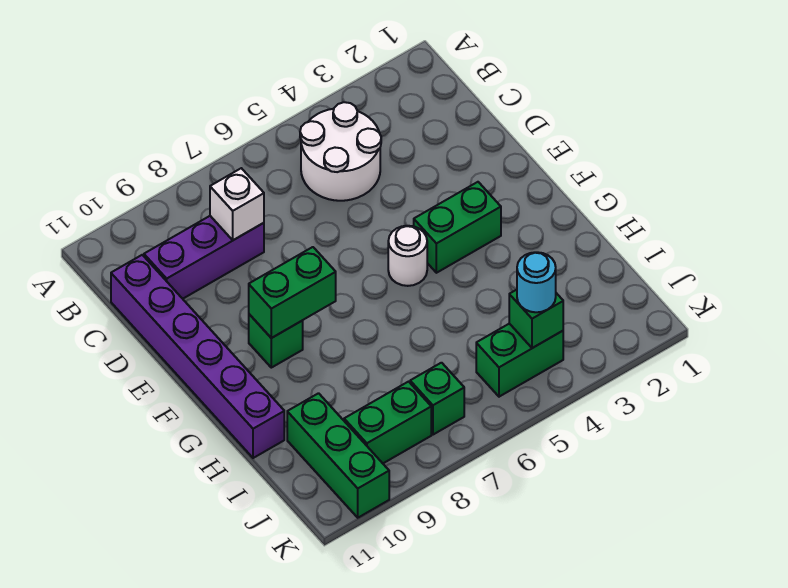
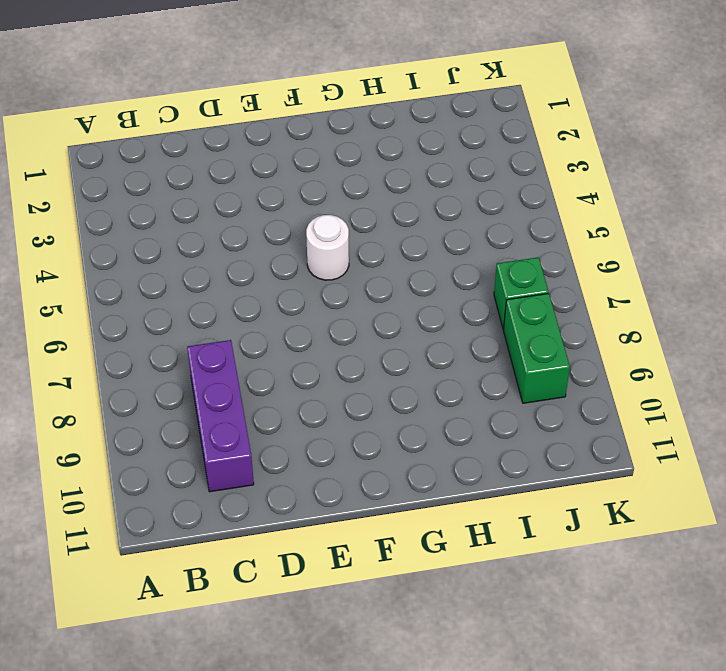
none -> white round brick B4:C5 level 1
none -> purple brick C11:H11 level 1
none -> green brick F3:F4 level 1

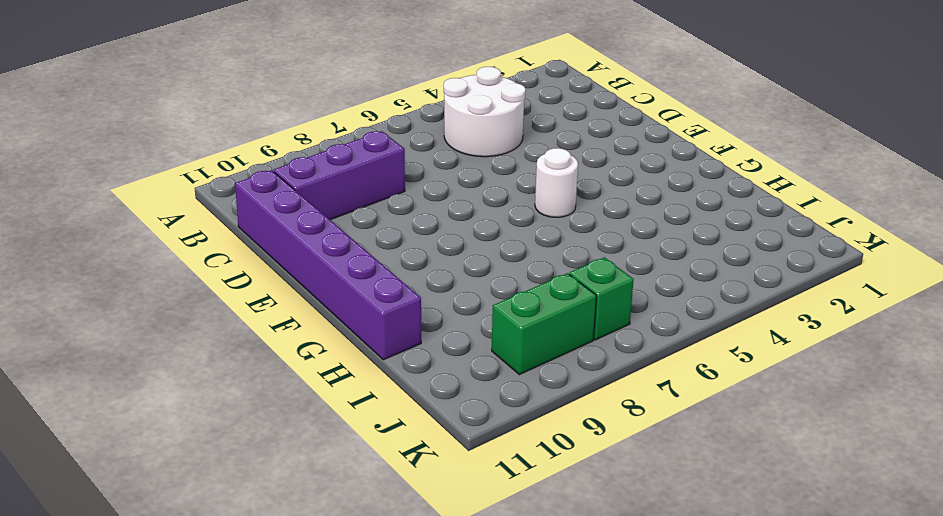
none -> green brick F3:F4 level 1
none -> green brick F9 level 1
none -> green brick I10:K10 level 1

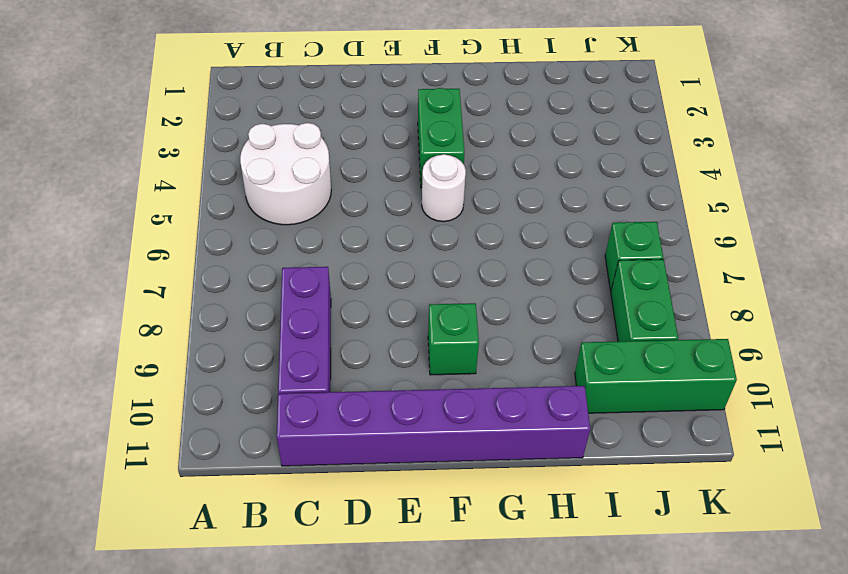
none -> green brick J4:J5 level 1
none -> white brick C8 level 2
none -> green brick F8:F9 level 2

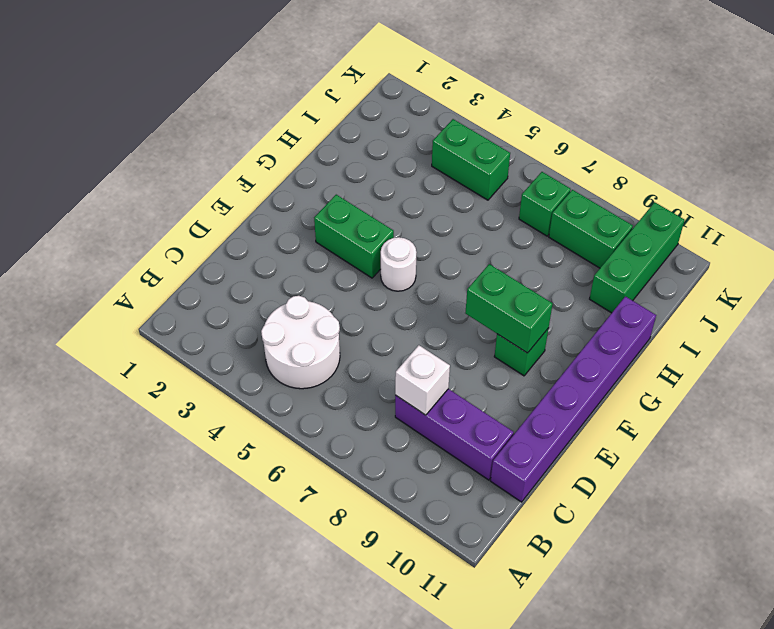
none -> green brick J4 level 2
none -> cyan round brick J4 level 3

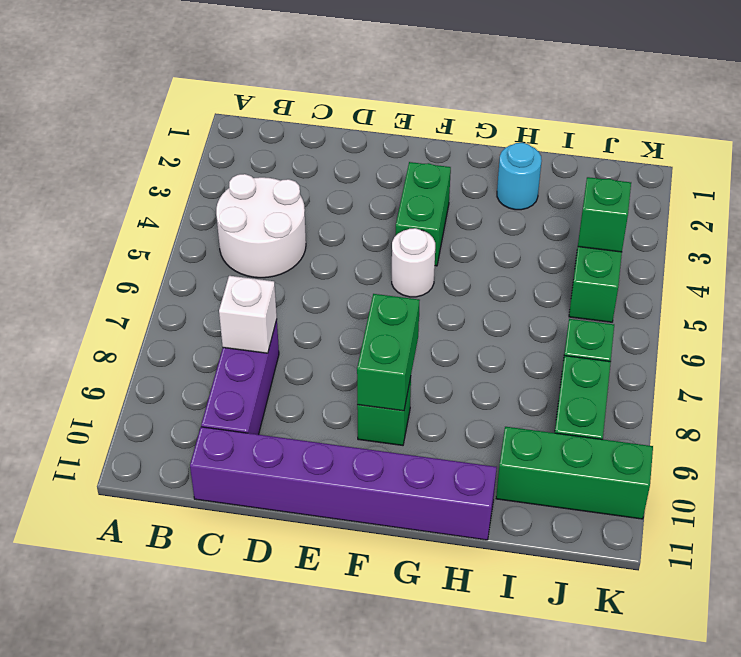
cyan round brick H2 level 1 -> cyan round brick J4 level 3

